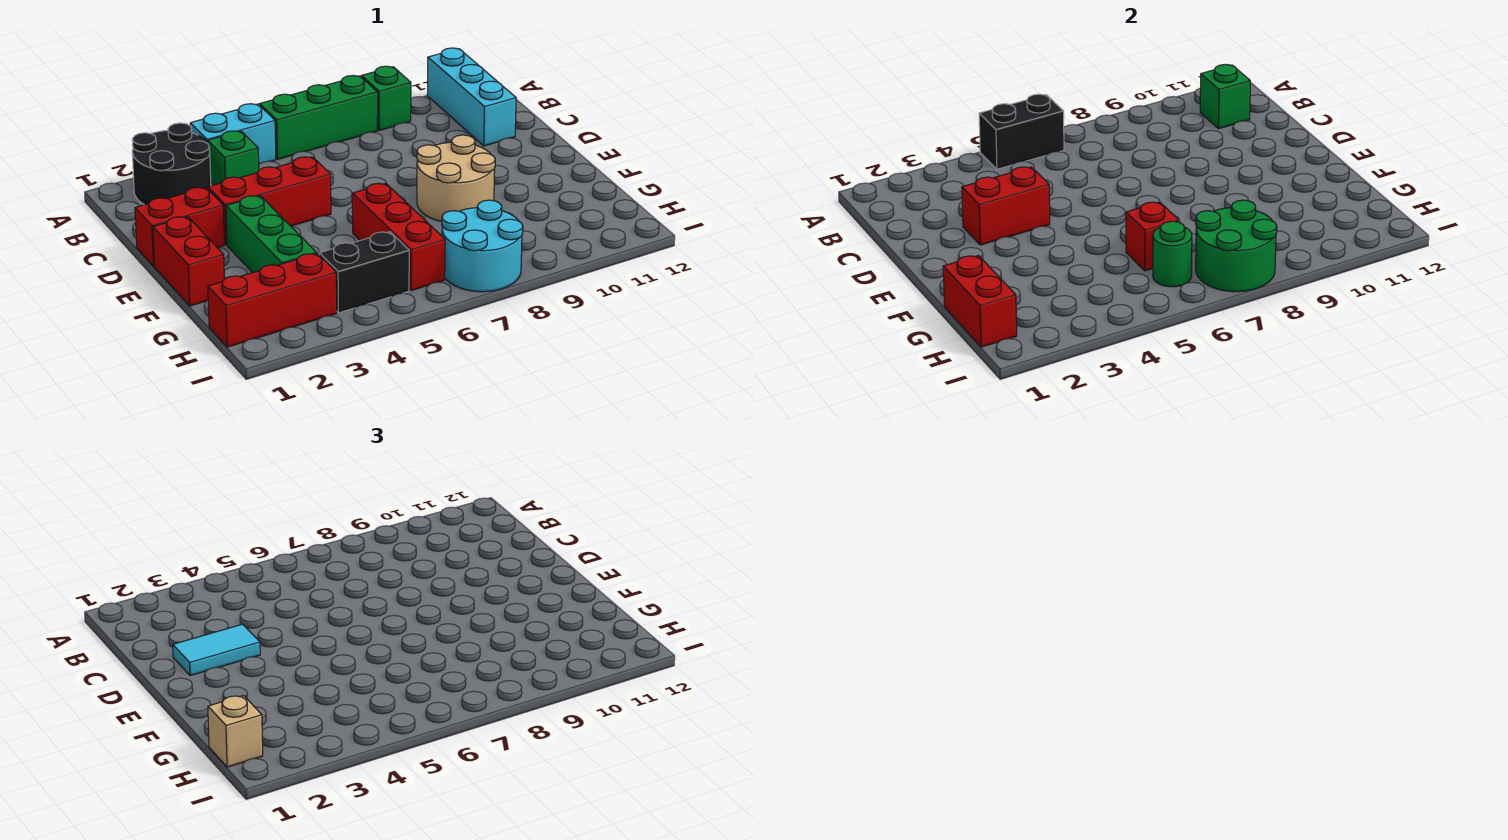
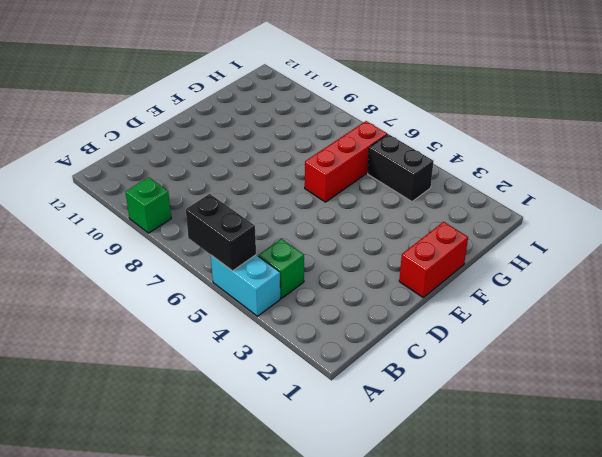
none -> black round brick A2:B3 level 1
none -> green brick A6:A8 level 1
none -> cyan brick A11:C11 level 1

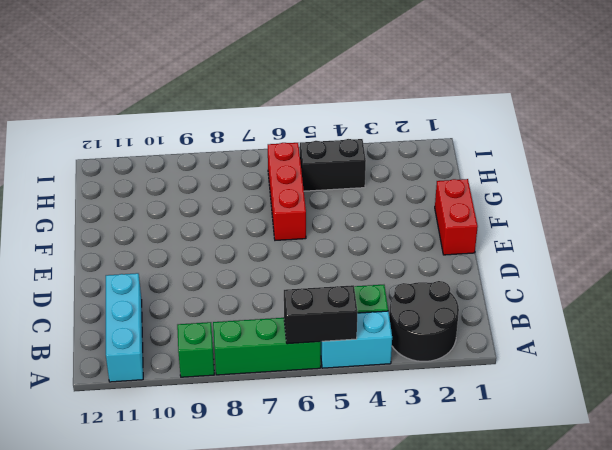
none -> red brick D1:D2 level 1
none -> red brick D3:D5 level 1
none -> green brick E3:G3 level 1

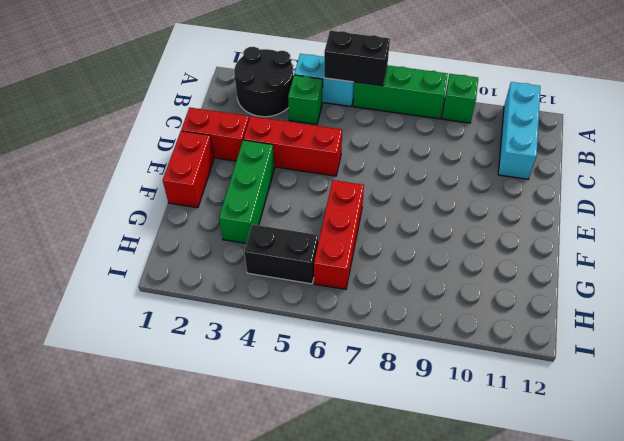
none -> tan round brick E8:F9 level 1
none -> red brick H1:H3 level 1
none -> cyan round brick H7:I8 level 1

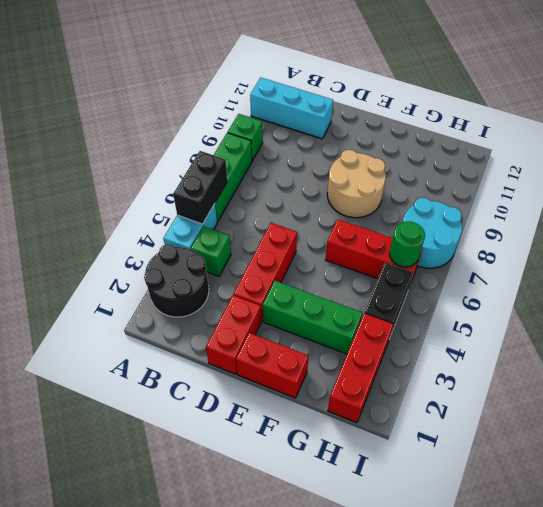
none -> green brick B11 level 2
none -> red brick D3:D4 level 2
none -> red brick G1:H1 level 2

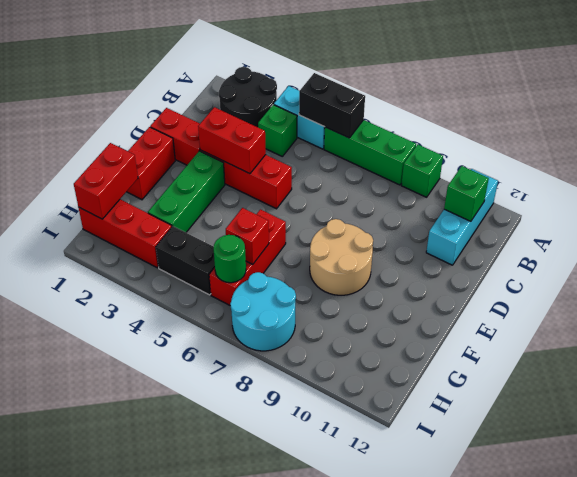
none -> green round brick H7:I8 level 2
none -> cyan tile D2:D3 level 3
none -> tan brick H1 level 3

